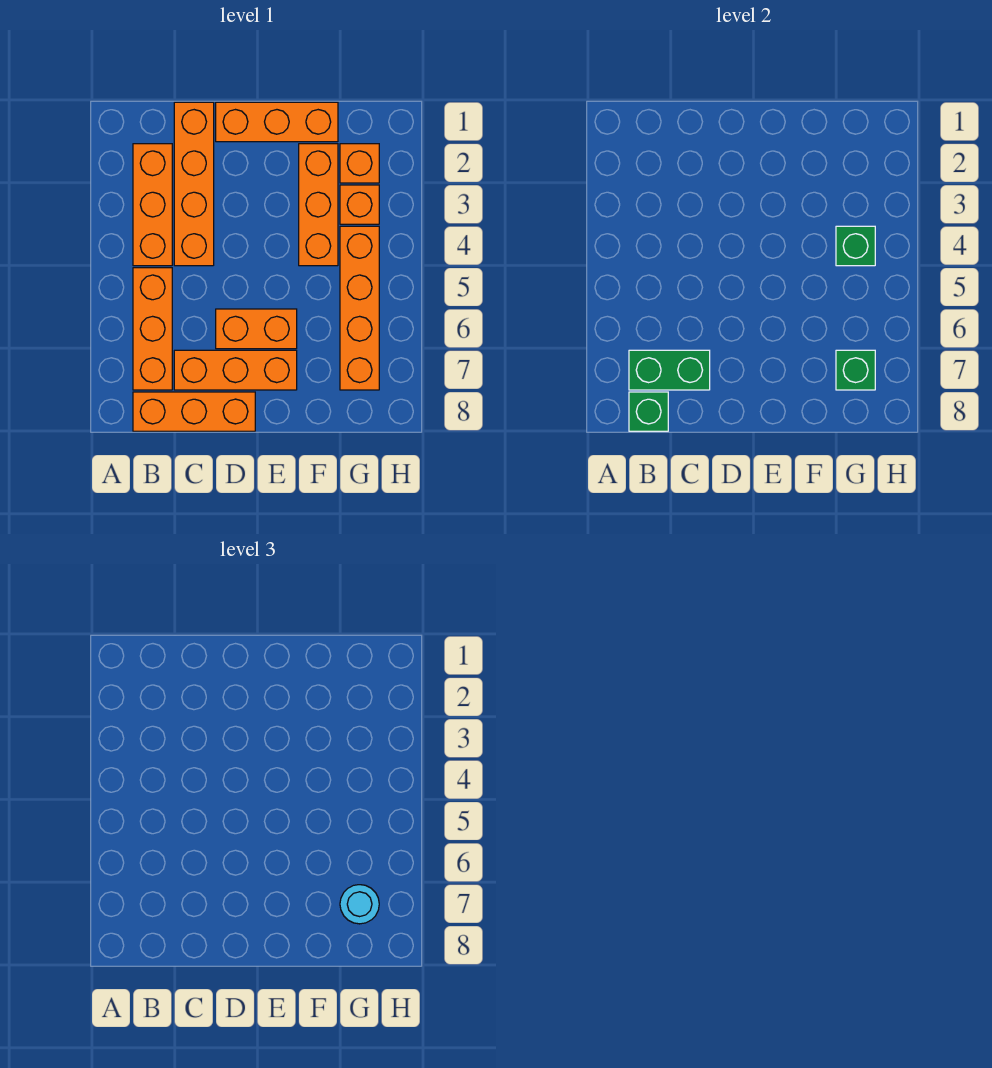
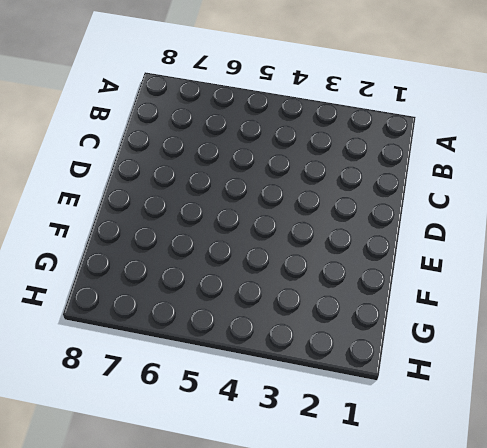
none -> orange brick B2:B4 level 1
none -> orange brick B5:B7 level 1
none -> orange brick B8:D8 level 1

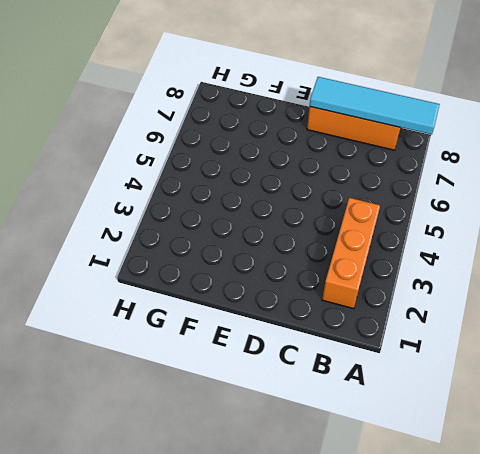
cyan tile A8:D8 level 2 -> green brick B8 level 2
none -> orange brick B5:B7 level 1
none -> orange brick C1:C4 level 1
none -> orange brick C7:E7 level 1

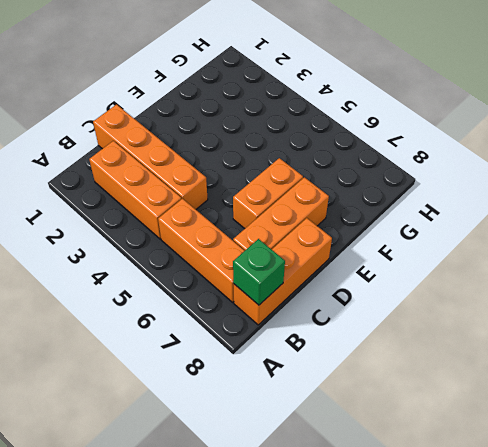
none -> orange brick D1:F1 level 1
none -> orange brick F2:F4 level 1
none -> orange brick G2 level 1

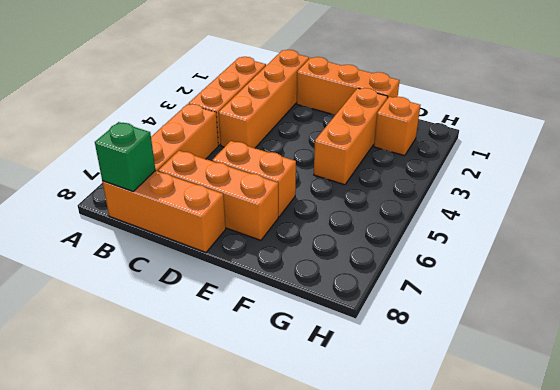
none -> orange brick G3 level 1
none -> orange brick G4:G7 level 1
none -> green brick B7:C7 level 2

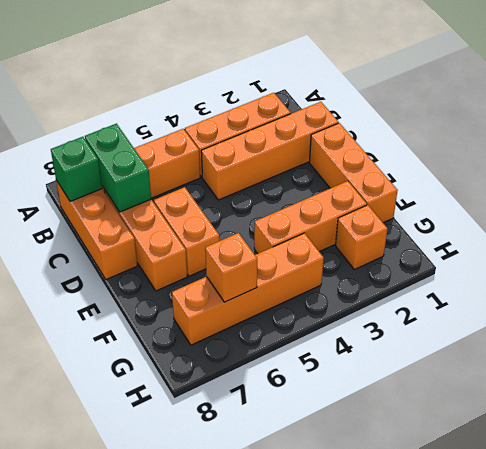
orange brick G6 level 2 -> orange brick G3 level 1
none -> green brick G4 level 2
none -> green brick G7 level 2
none -> cyan round brick G7 level 3

